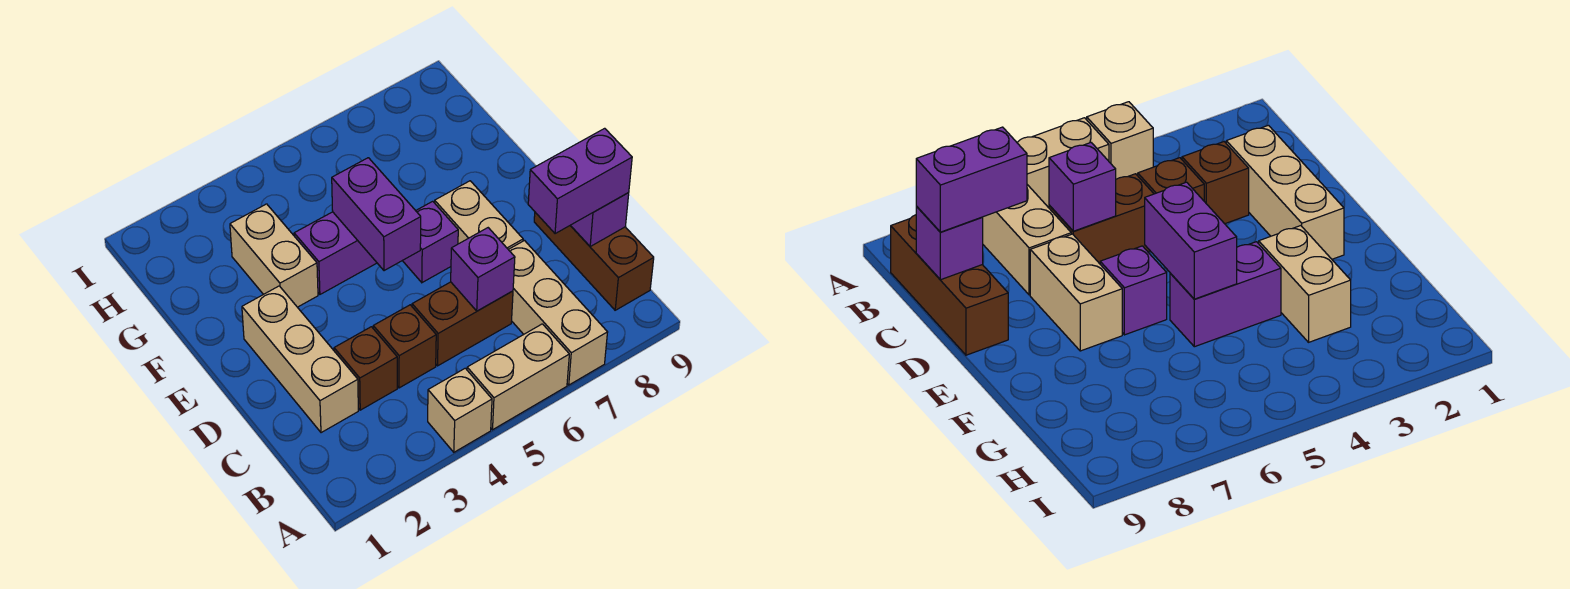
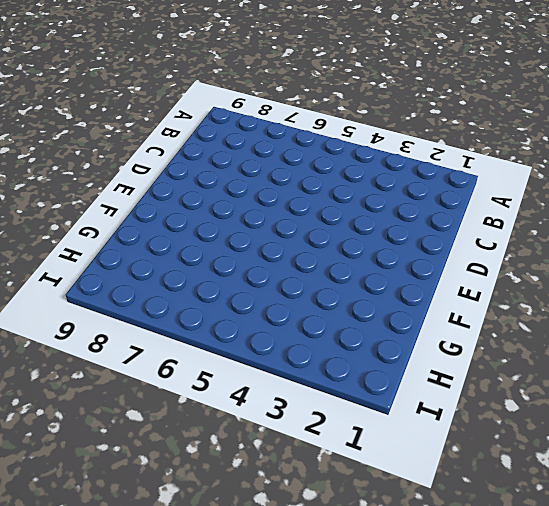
none -> tan brick A4 level 1
none -> tan brick A5:A6 level 1
none -> tan brick A7:C7 level 1

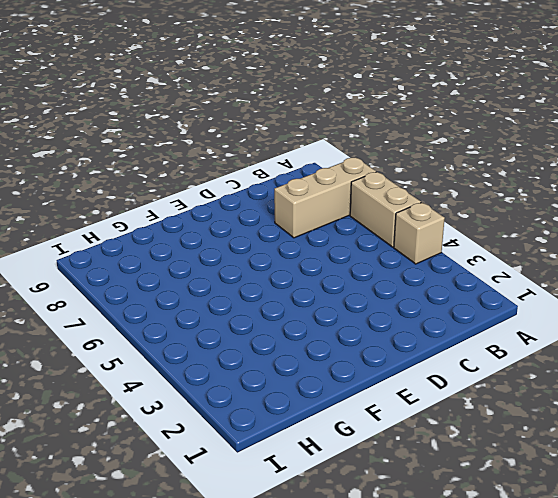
none -> brown brick B9:D9 level 1
none -> tan brick C2:E2 level 1
none -> brown brick C3 level 1

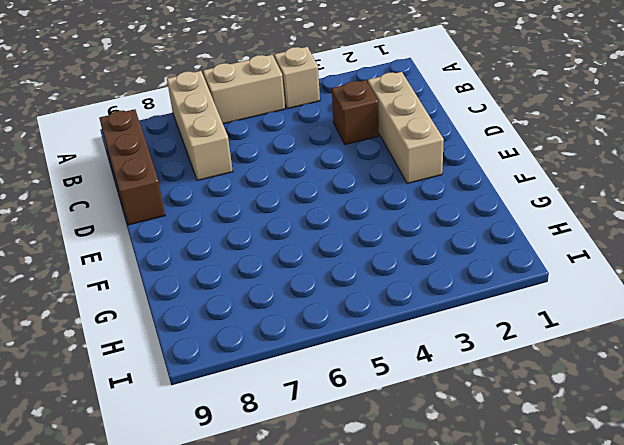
none -> brown brick C4 level 1
none -> brown brick C5:C6 level 1
none -> tan brick D7:E7 level 1

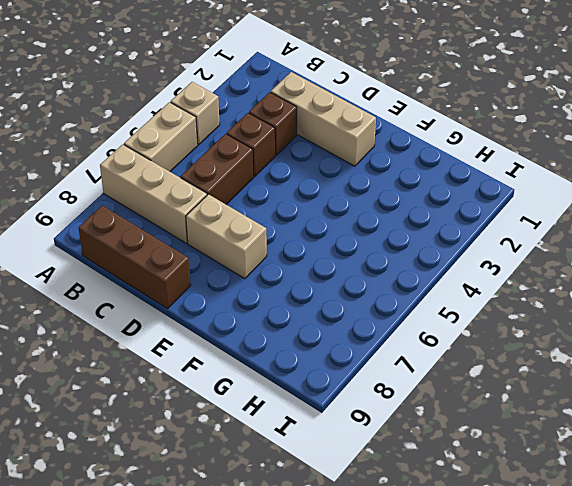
none -> purple brick E6 level 1
none -> tan brick F3:G3 level 1
none -> purple brick F4:F5 level 1

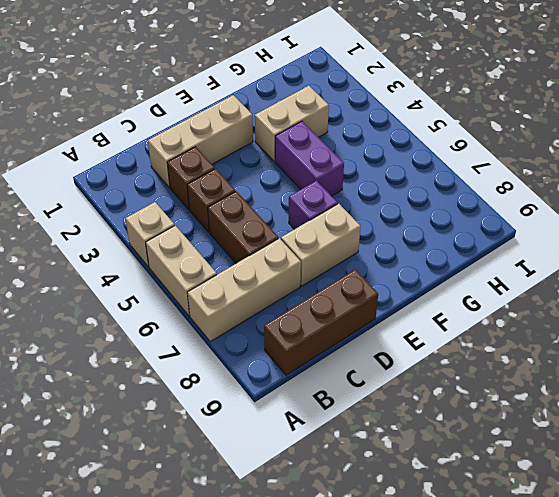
none -> purple brick C6 level 2
none -> purple brick C9 level 2
none -> purple brick E5:F5 level 2

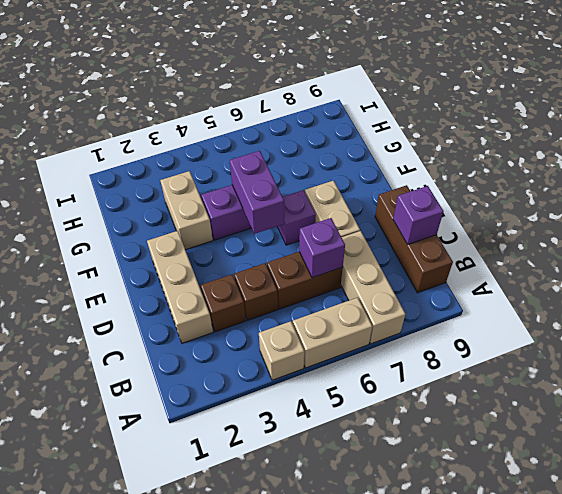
none -> purple brick C8:C9 level 3

